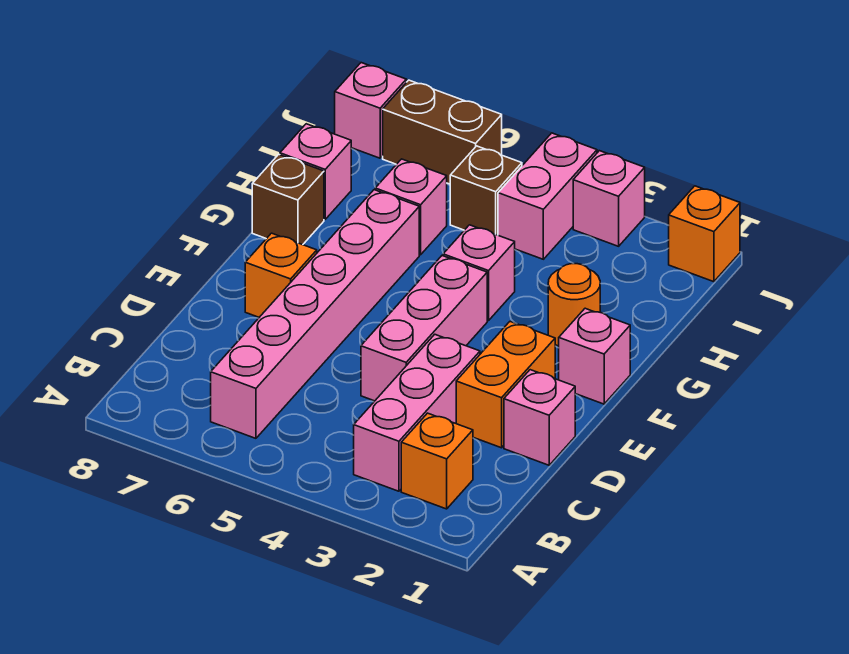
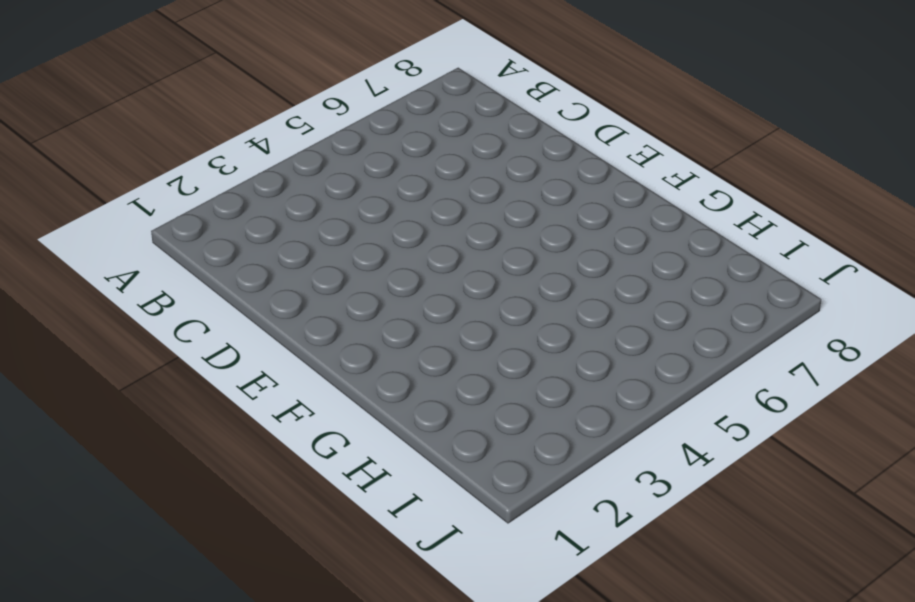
none -> orange brick B2 level 1
none -> pink brick B3:D3 level 1
none -> pink brick B6:G6 level 1

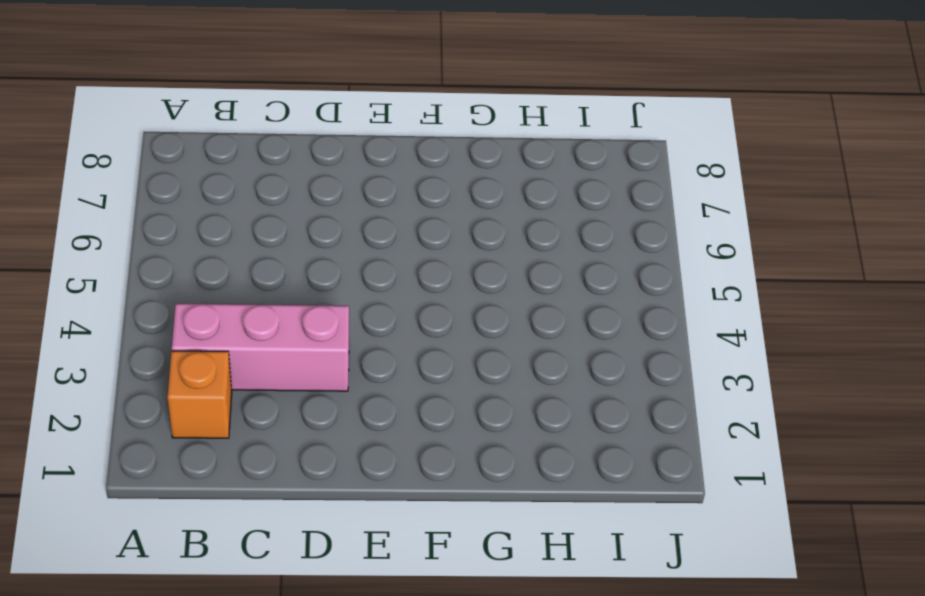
none -> pink brick B6:G6 level 1
none -> pink brick D1 level 1
none -> orange brick D2:E2 level 1

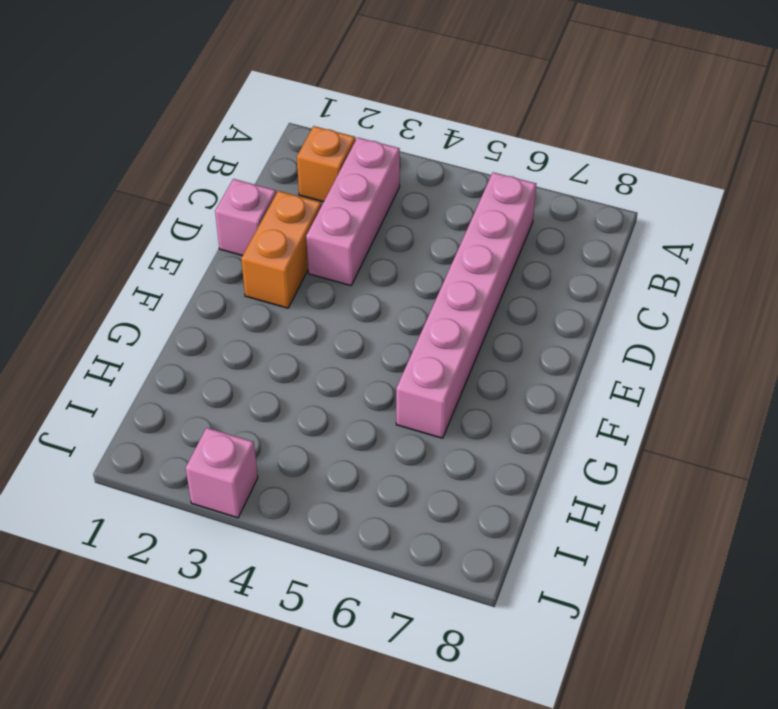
none -> pink brick D4:F4 level 1
none -> orange brick E7 level 1
none -> pink brick F1 level 1

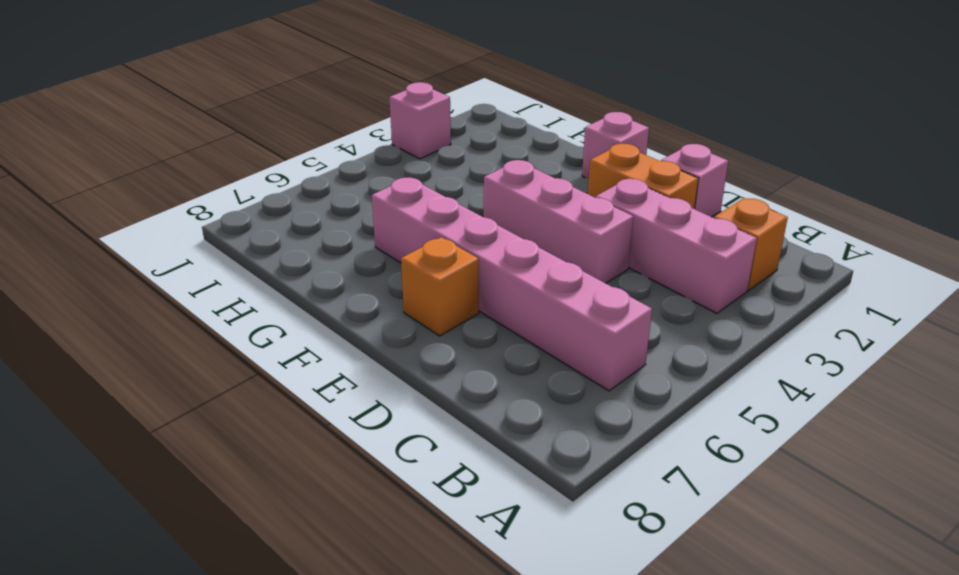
none -> orange round brick G2 level 1
none -> pink brick G4 level 1
none -> brown brick G8 level 1

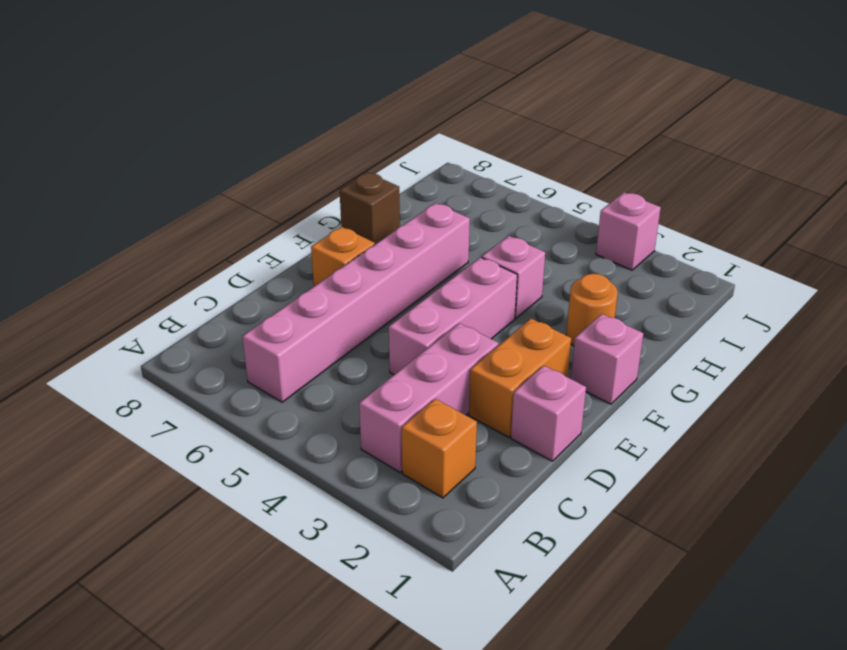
none -> pink brick H6 level 1
none -> pink brick H8 level 1
none -> pink brick I4:J4 level 1

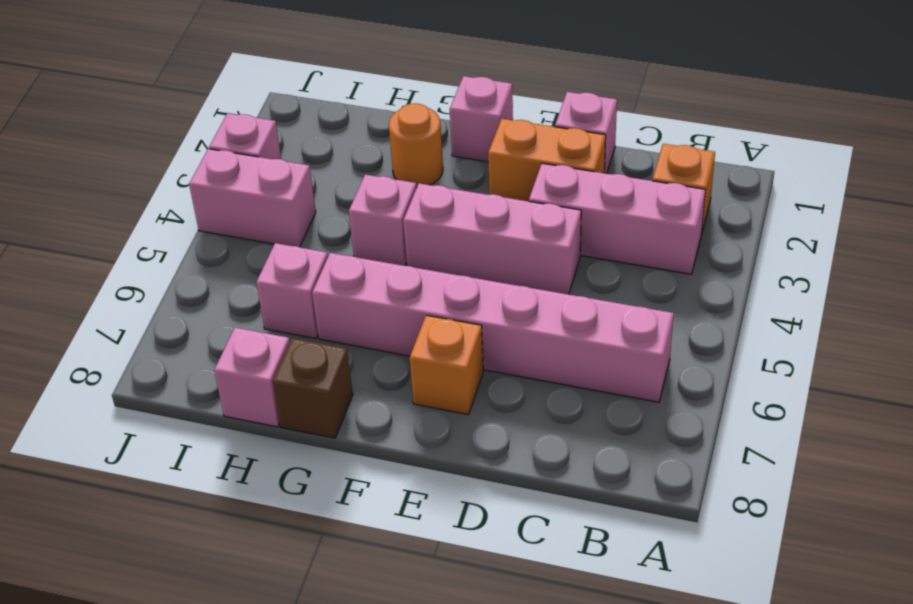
none -> brown brick I5 level 1
none -> orange brick J1 level 1
none -> brown brick J6:J7 level 1

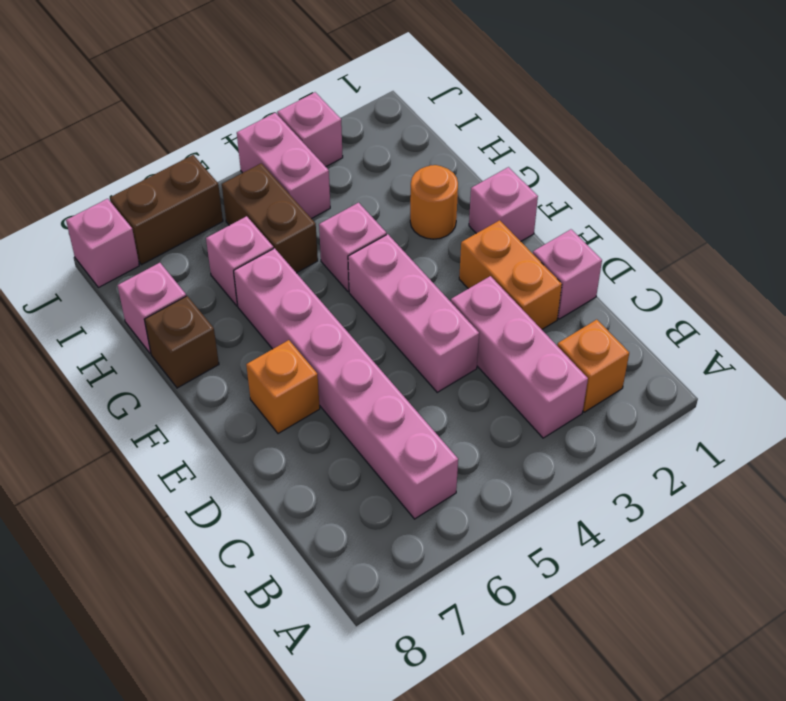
brown brick H5:I5 level 1 -> brown brick I5 level 1
none -> orange brick J1 level 1

